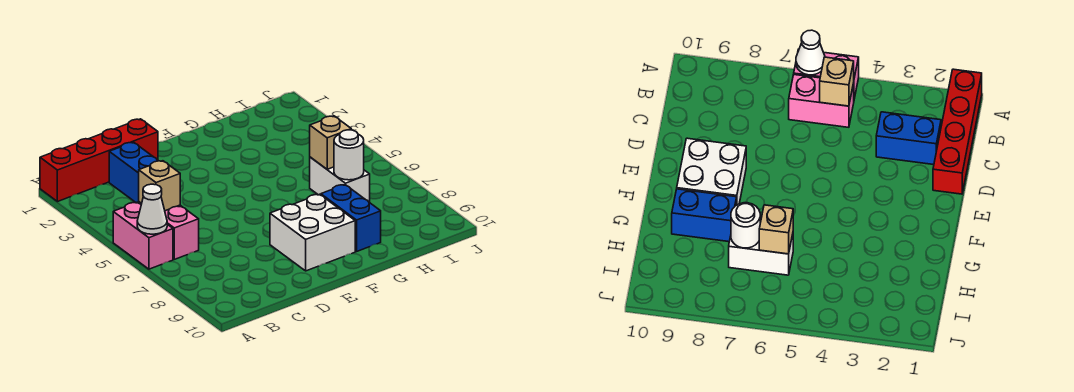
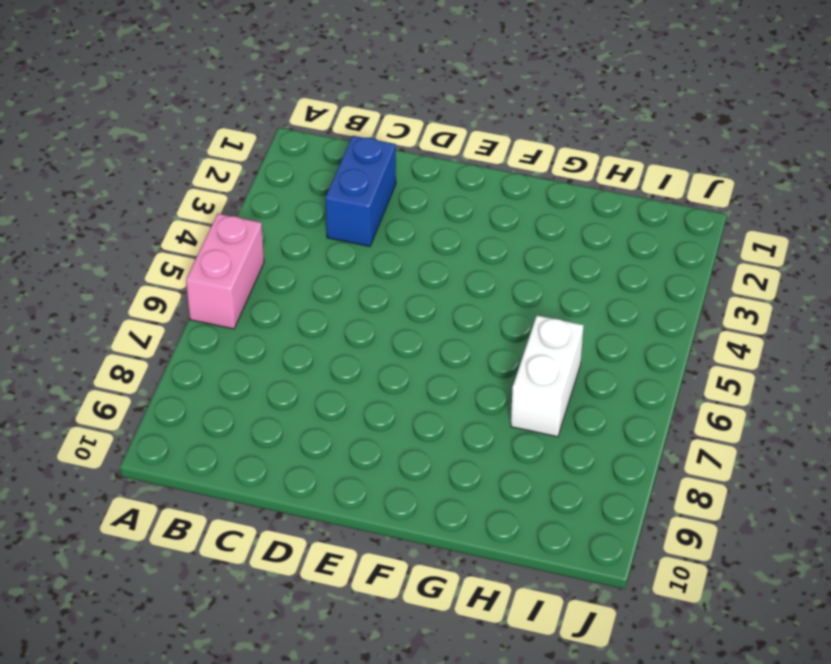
none -> red brick A1:D1 level 1
none -> pink brick B5:B6 level 1

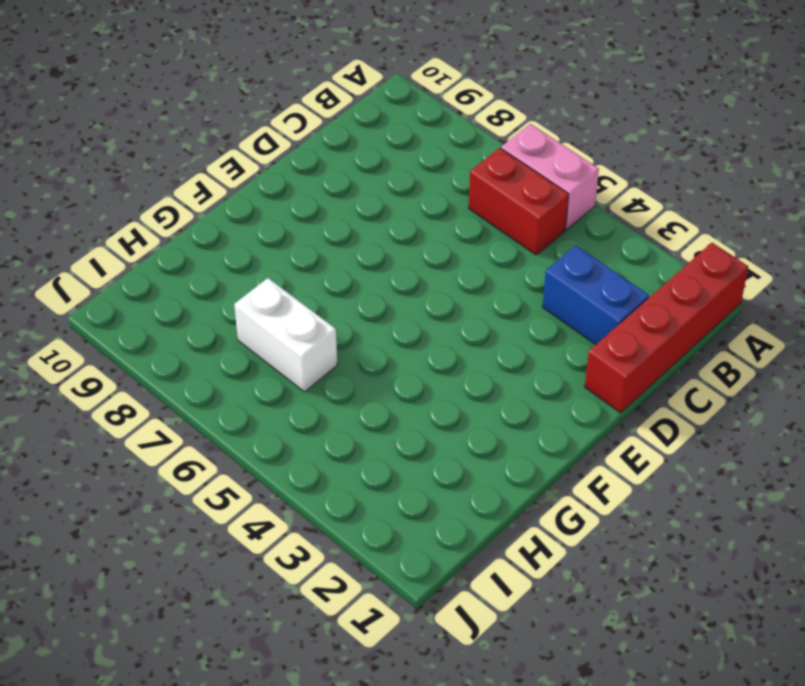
red brick B5:B6 level 1 -> pink brick B5:B6 level 1
none -> white brick E8:F9 level 1
none -> blue brick G8:G9 level 1

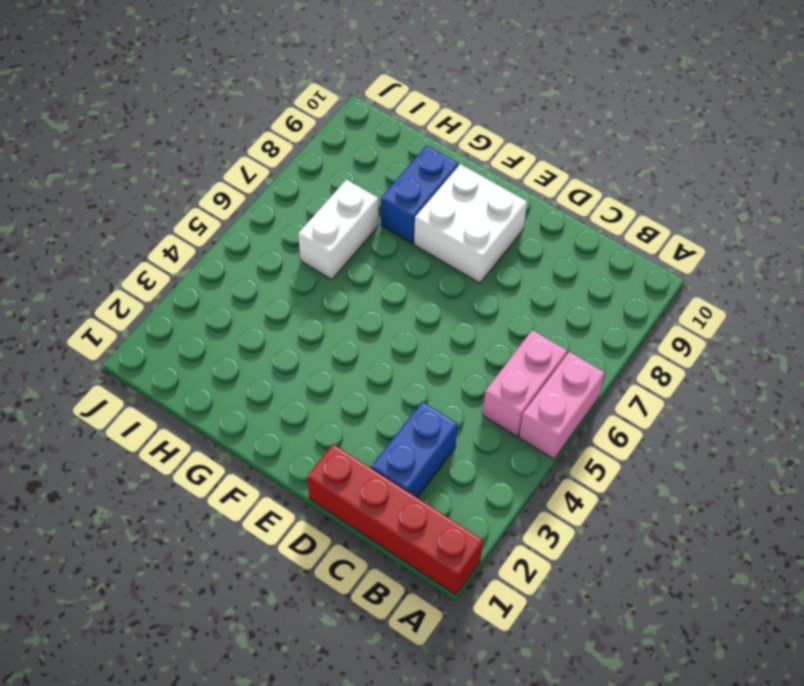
none -> white cone A6 level 2
none -> tan brick B5 level 2

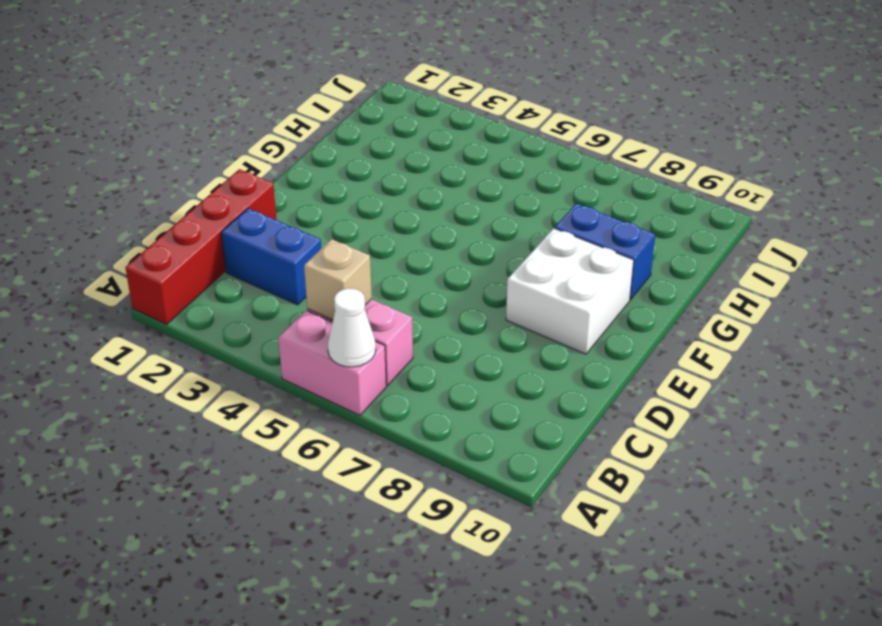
none -> white brick H6:H7 level 1
none -> tan brick H6 level 2

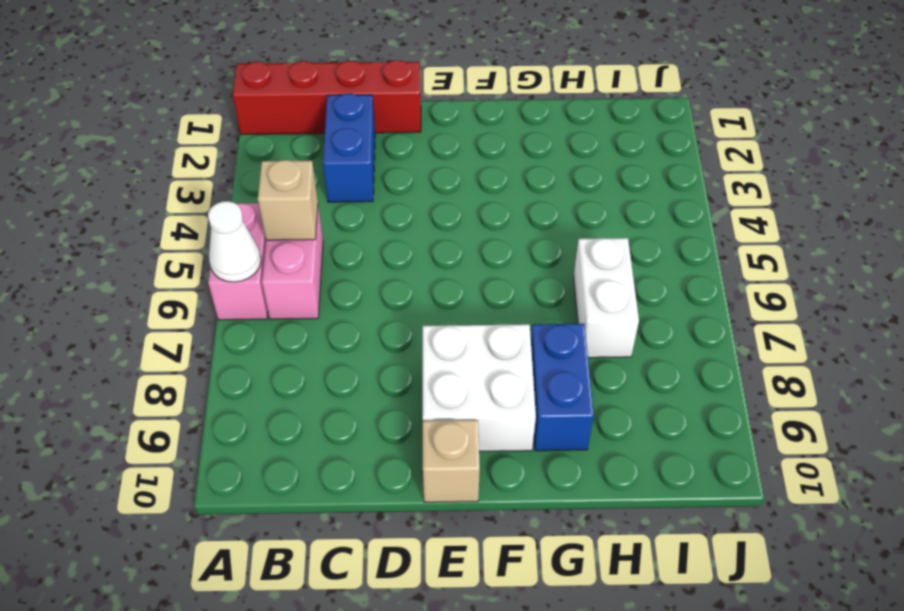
tan brick E10 level 1 -> tan brick H6 level 2
none -> white round brick H7 level 2

